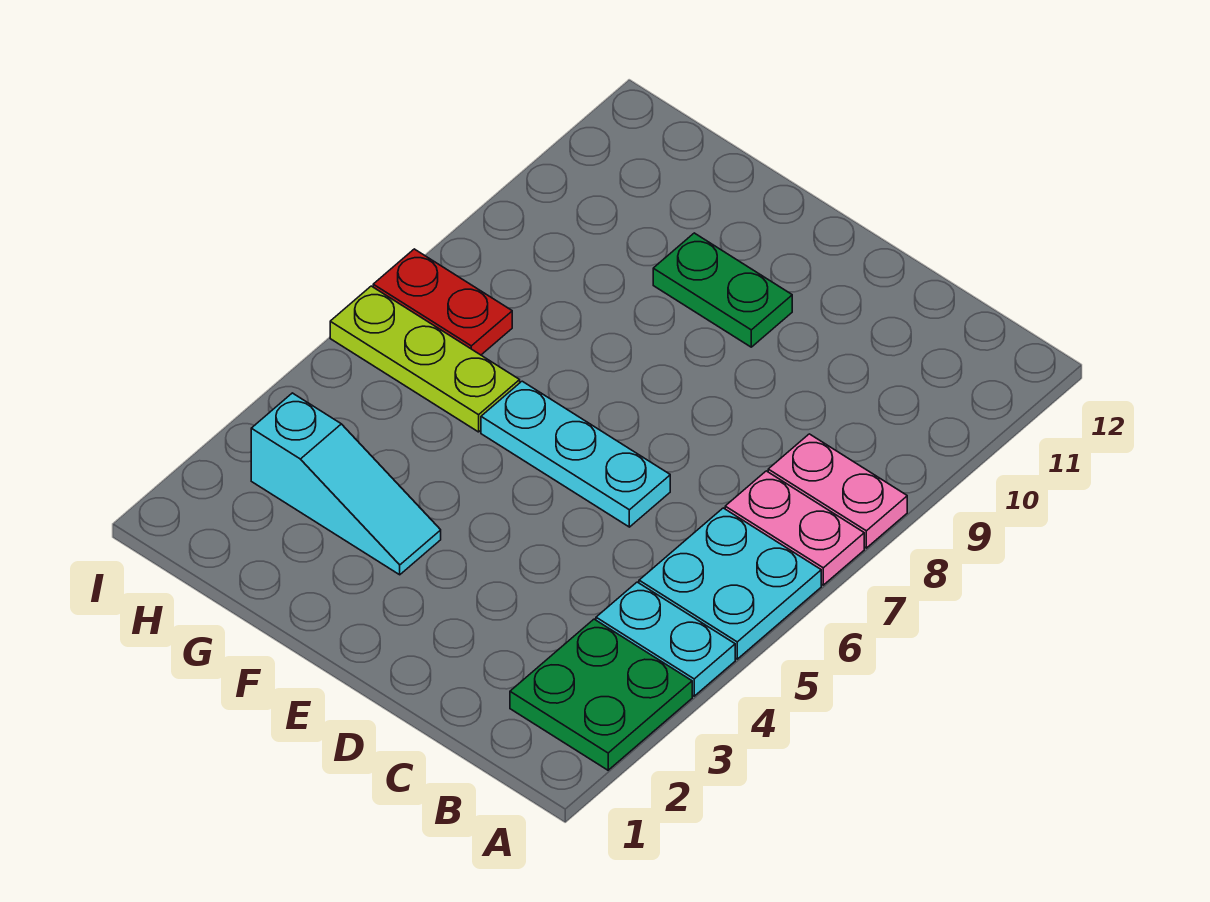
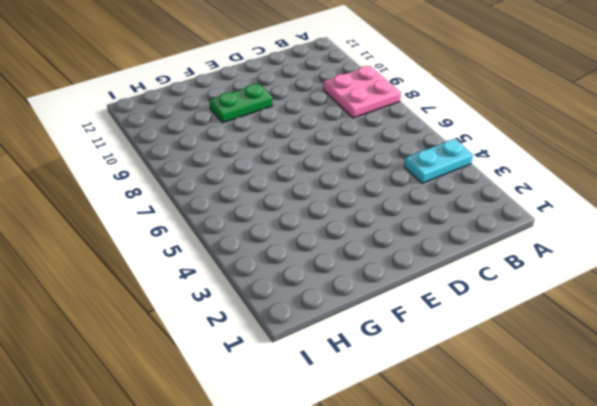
pink plate A8:B9 level 1 -> pink plate A8:B8 level 1
none -> green plate A2:B3 level 1
none -> cyan plate A5:B6 level 1

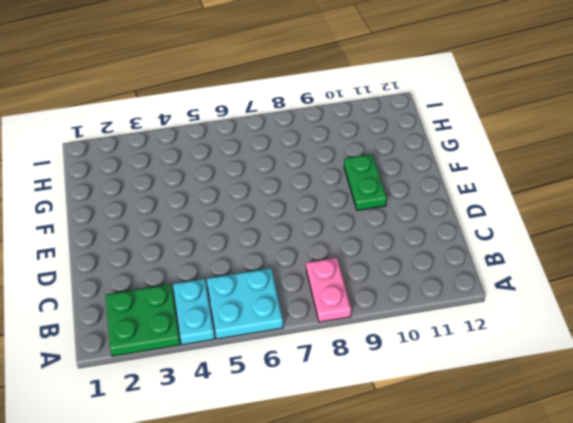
none -> pink plate A7:B7 level 1
none -> cyan plate D6:F6 level 1

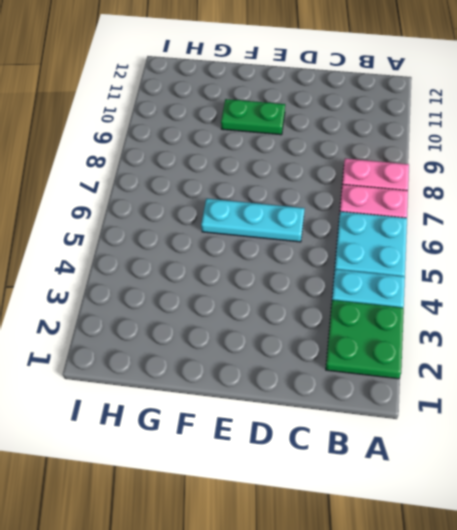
none -> cyan slope F3:H3 level 1 top H
none -> lime plate G6:I6 level 1

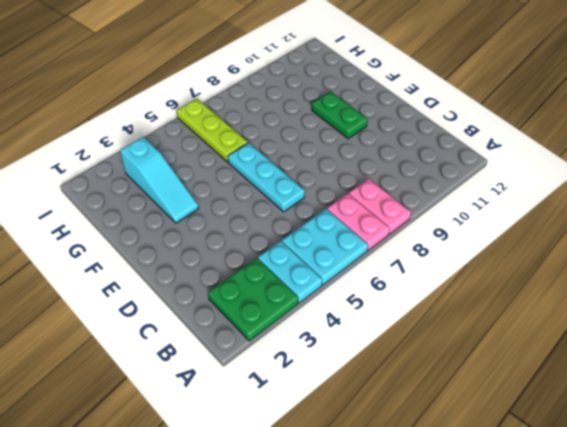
none -> red plate H7:I7 level 1

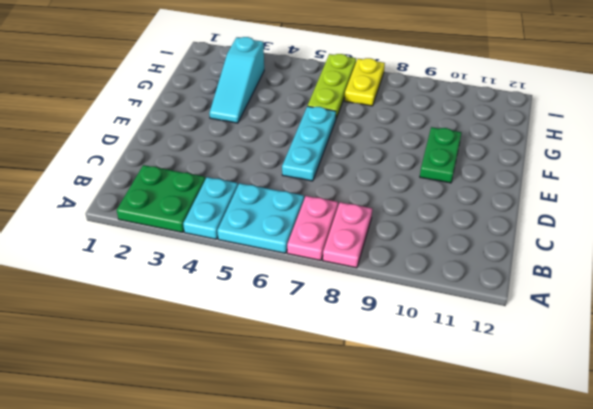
yellow plate H7:I7 level 1 -> red plate H7:I7 level 1

